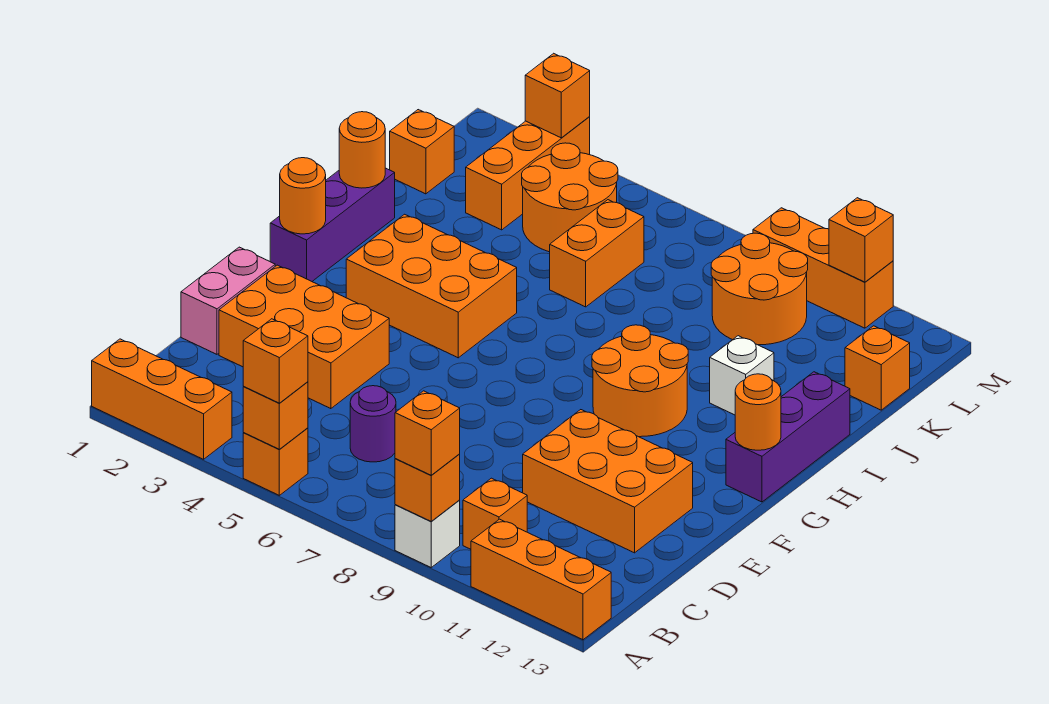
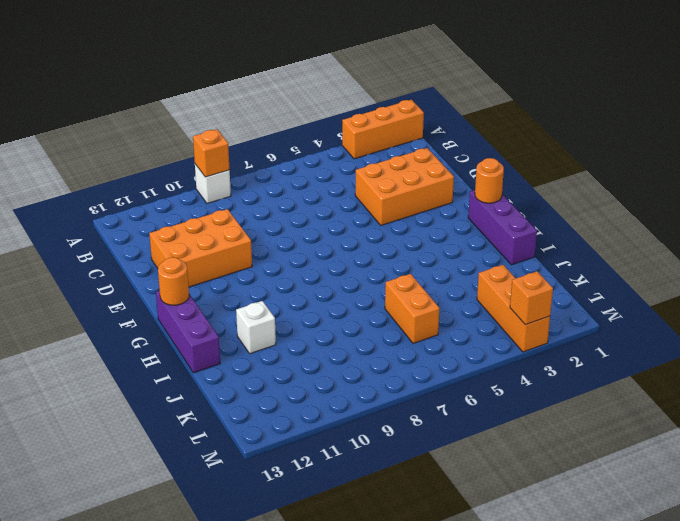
none -> orange brick A5 level 1
none -> orange brick A11:A13 level 1
none -> orange brick B10 level 1
none -> purple round brick C6 level 1

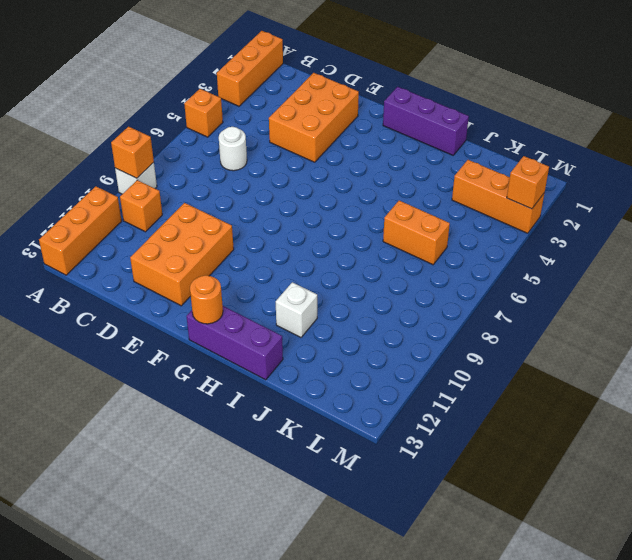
white round brick C6 level 1 -> purple round brick C6 level 1
none -> pink brick D1:E1 level 1
none -> orange brick G3:H5 level 1
none -> orange round brick G9:H10 level 1
none -> orange brick K1 level 1

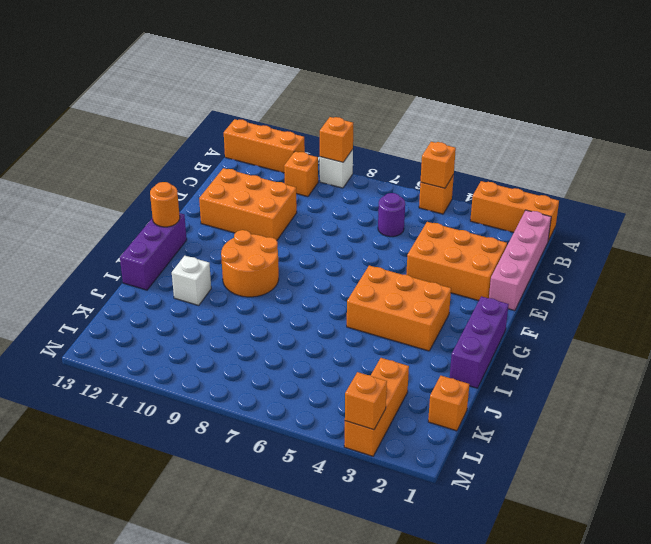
pink brick B1:E1 level 1 -> pink brick D1:E1 level 1
none -> orange brick J6:K6 level 1
none -> orange round brick K4:L5 level 1
none -> orange round brick K9:L10 level 1
none -> orange brick K13 level 1

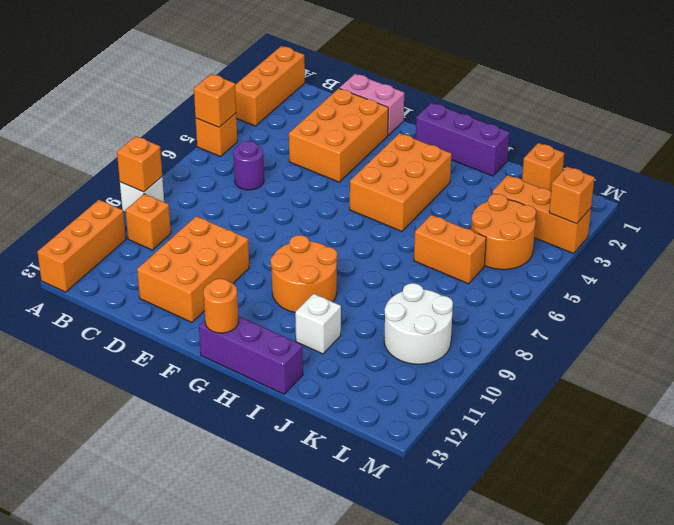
white round brick K9:L10 level 1 -> orange round brick K9:L10 level 1
none -> orange brick K13 level 1
none -> orange brick M9:M11 level 1
none -> orange round brick G1 level 2
none -> orange round brick I1 level 2

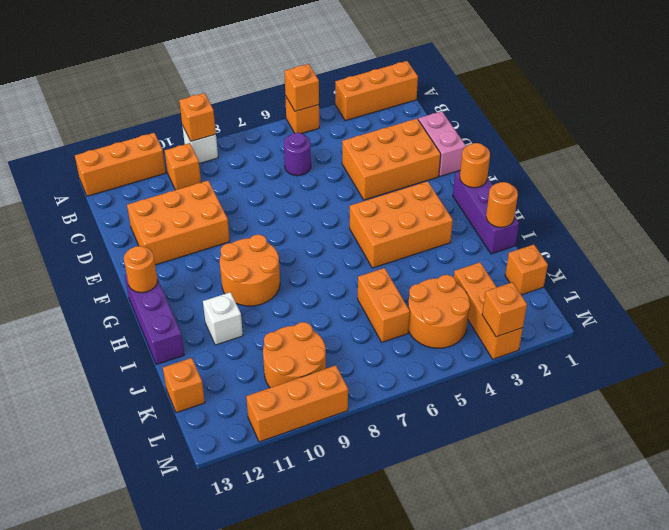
none -> orange brick M11 level 2
none -> orange brick A5 level 3
none -> orange brick A9 level 3

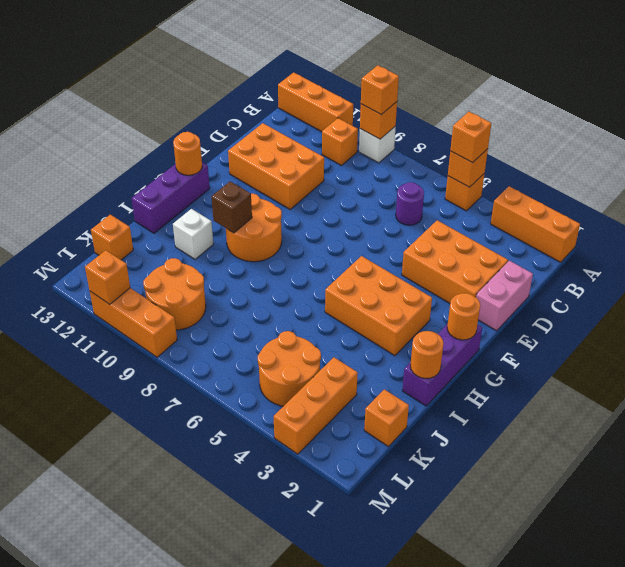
brown brick H10 level 2 -> none
none -> orange brick J6:K6 level 1
none -> orange brick M3 level 2

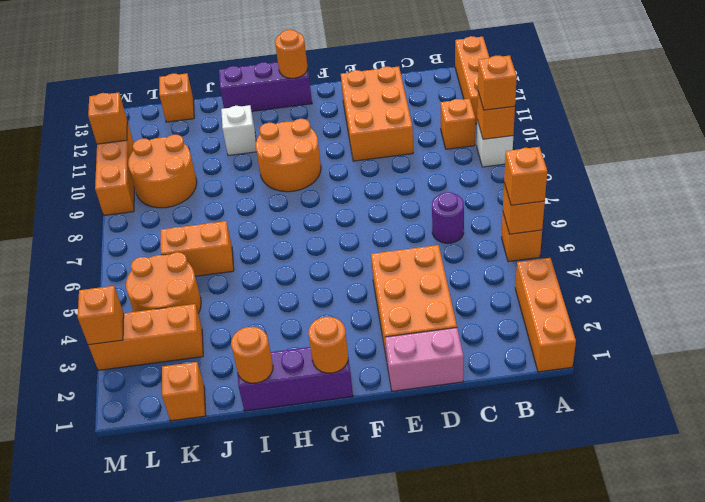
none -> orange brick G3:H5 level 1

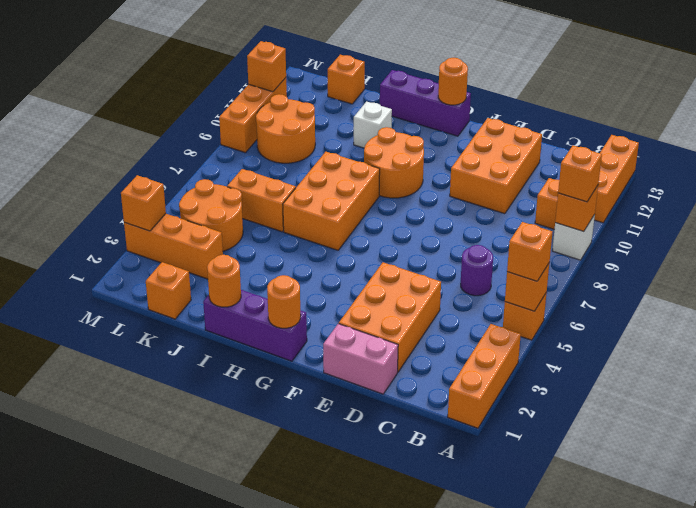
orange brick H6:I8 level 1 -> orange brick G3:H5 level 1

